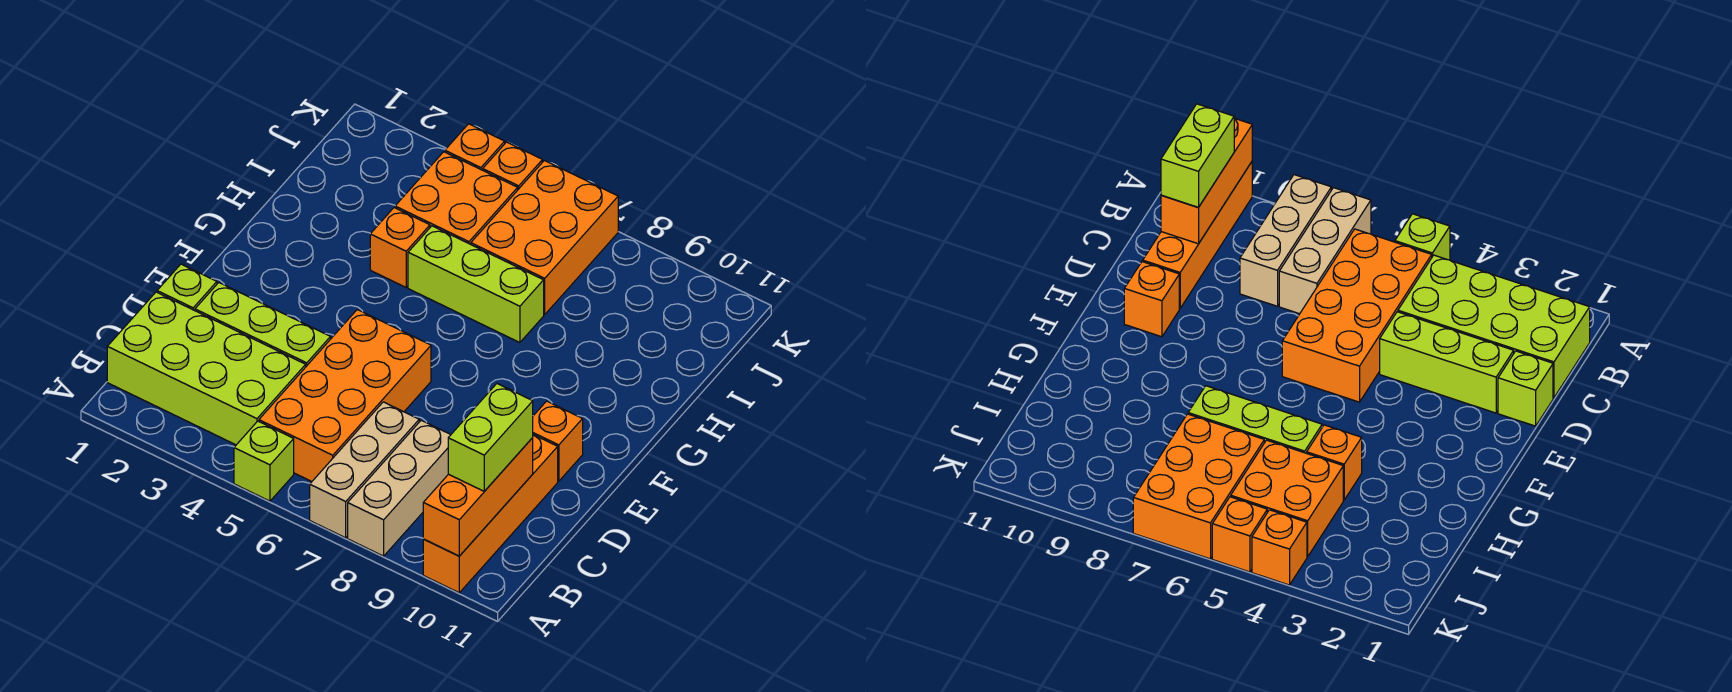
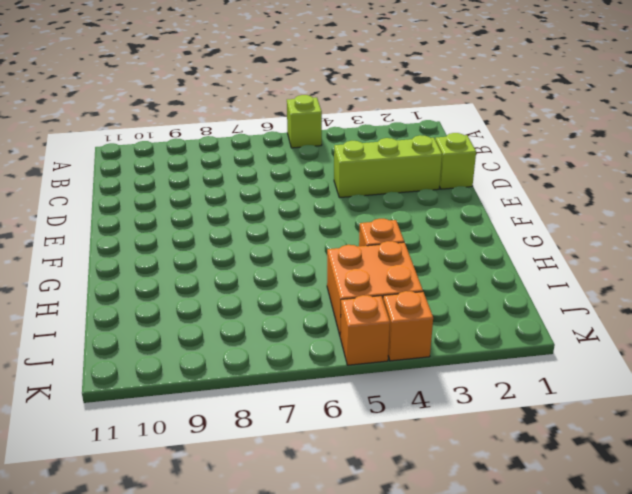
none -> tan brick A7:C7 level 1
none -> tan brick A8:C8 level 1
none -> orange brick A10:D10 level 1

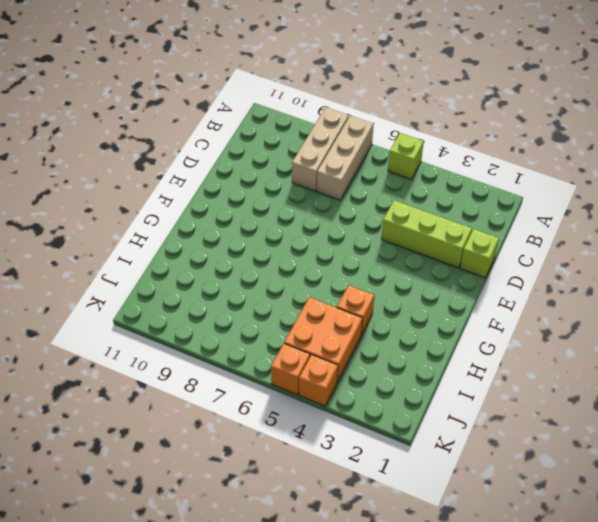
none -> orange brick A10:D10 level 1
none -> lime brick B1:C4 level 1
none -> orange brick B5:E6 level 1

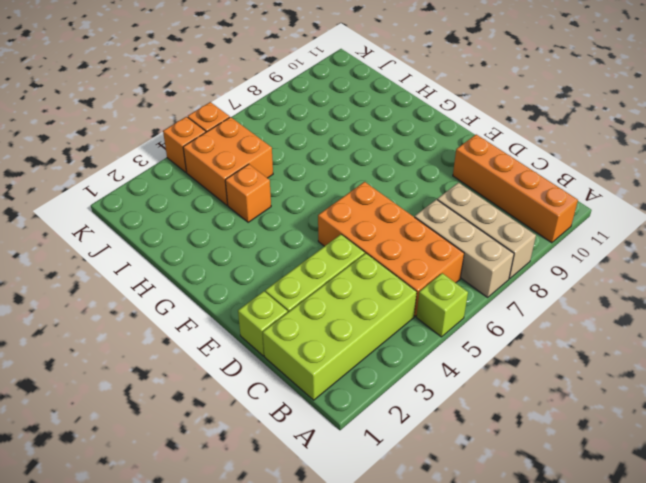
none -> orange brick E10 level 1
none -> lime brick H5:H7 level 1
none -> orange brick I6:K7 level 1

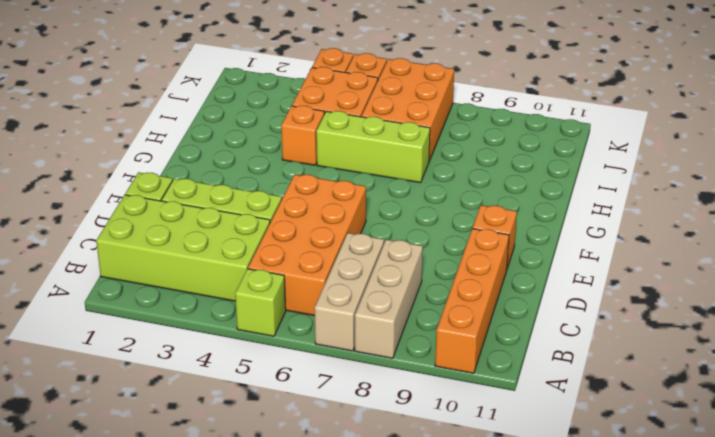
none -> orange brick A10:C10 level 2
none -> lime brick B10:C10 level 3

